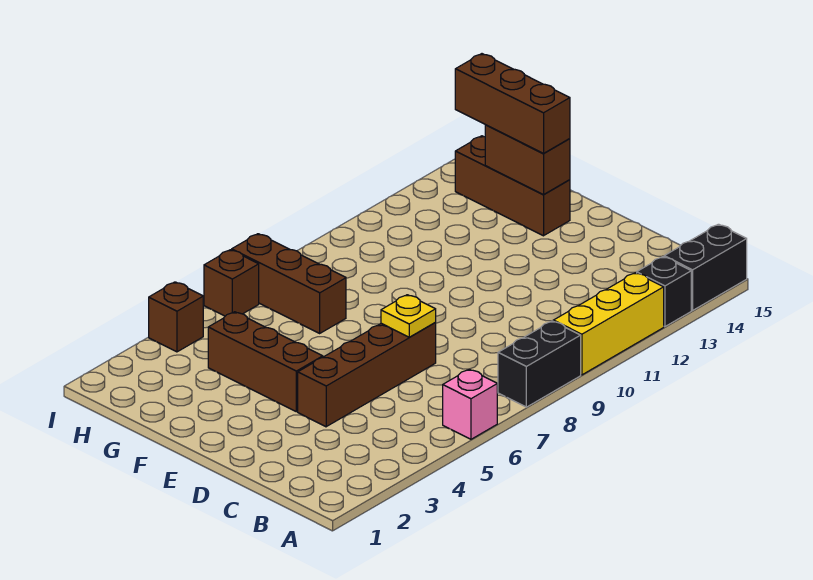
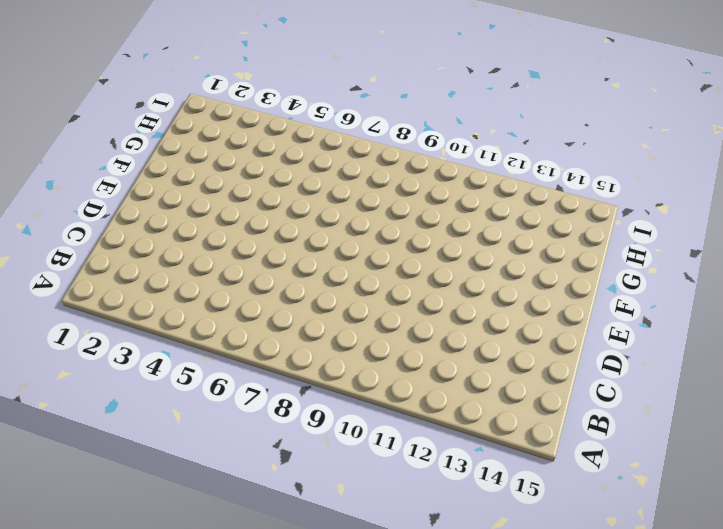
none -> pink brick A6 level 1
none -> black brick A8:A9 level 1
none -> yellow brick A10:A12 level 1

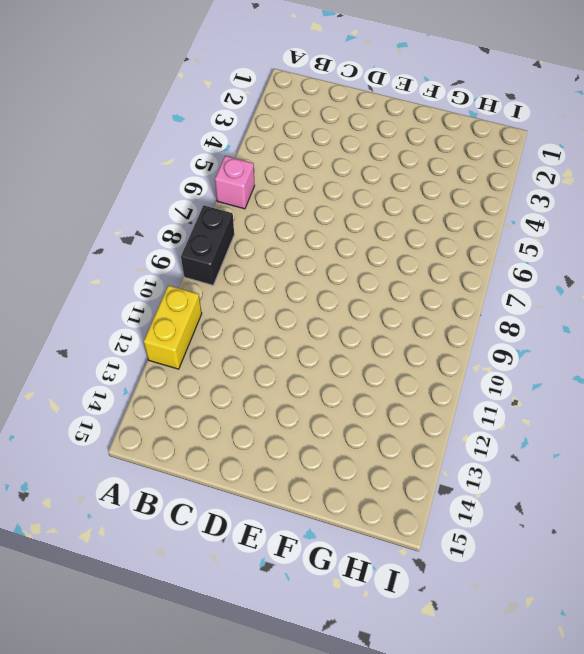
yellow brick A11:A12 level 1 -> yellow brick A10:A12 level 1
none -> black brick A13 level 1
none -> black brick A14:A15 level 1
none -> brown brick D4:D7 level 1

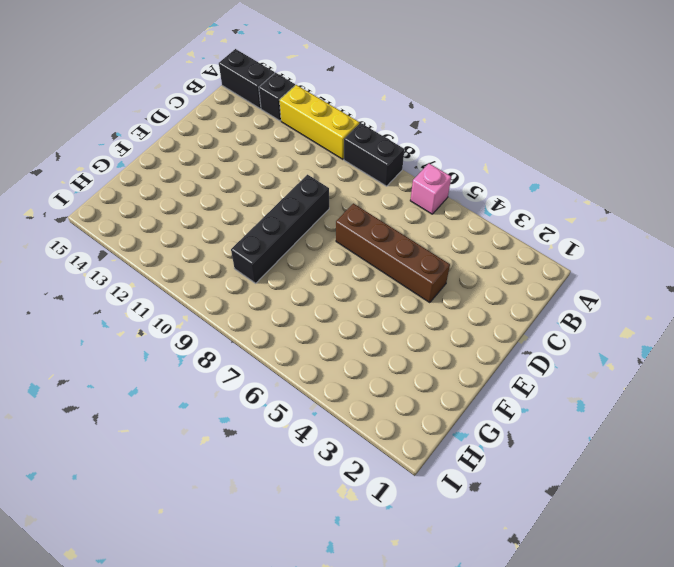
black brick D9:G9 level 1 -> none
none -> brown brick E4:G4 level 1
none -> brown brick F14:H14 level 1
none -> brown brick G7:I7 level 1

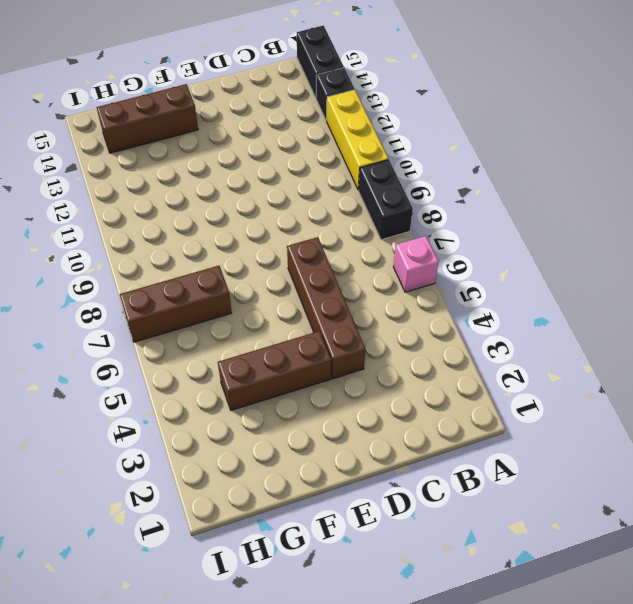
none -> brown brick I4 level 1
none -> brown brick I6 level 1
none -> yellow plate D7 level 2

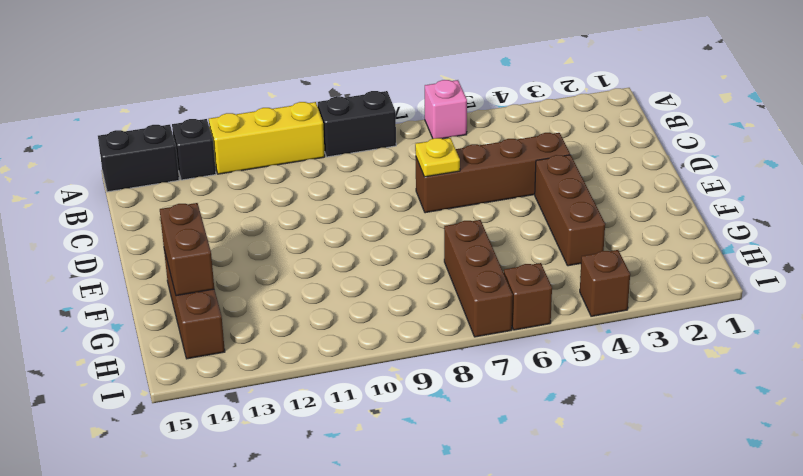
none -> brown brick F14:H14 level 3

